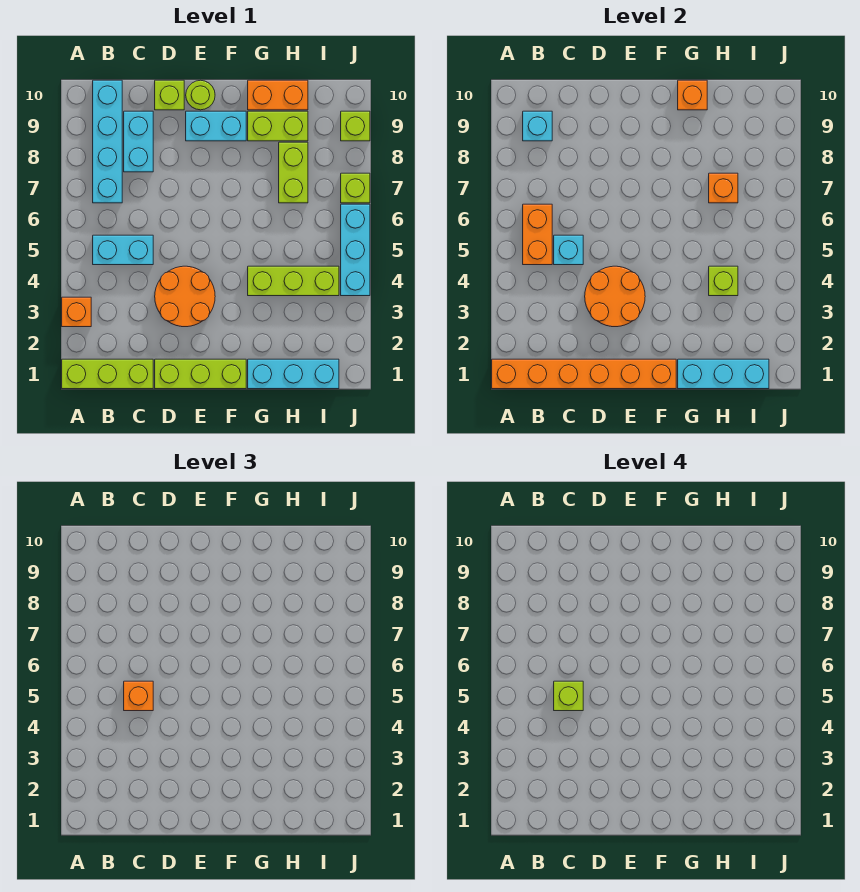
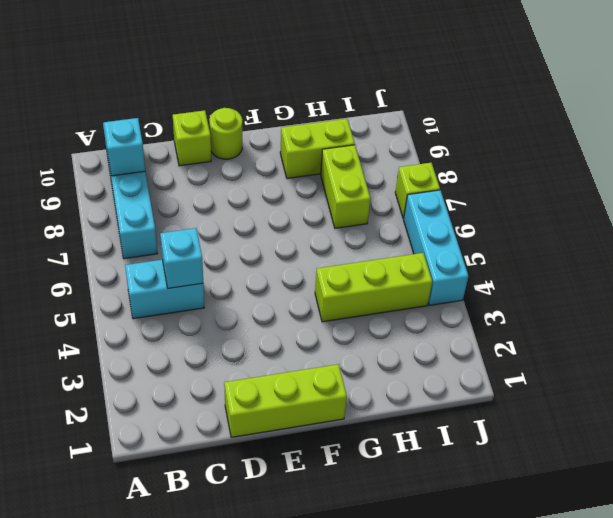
none -> lime brick A1:C1 level 1
none -> orange brick A3 level 1
none -> cyan brick C8:C9 level 1

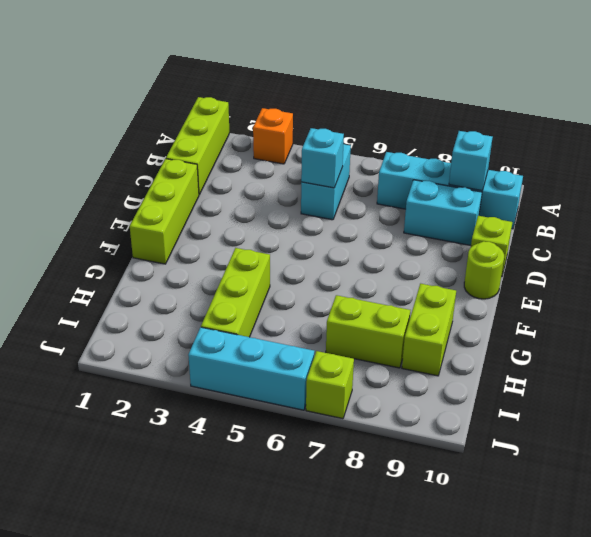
none -> orange round brick D3:E4 level 1
none -> cyan brick E9:F9 level 1
none -> cyan brick G1:I1 level 1

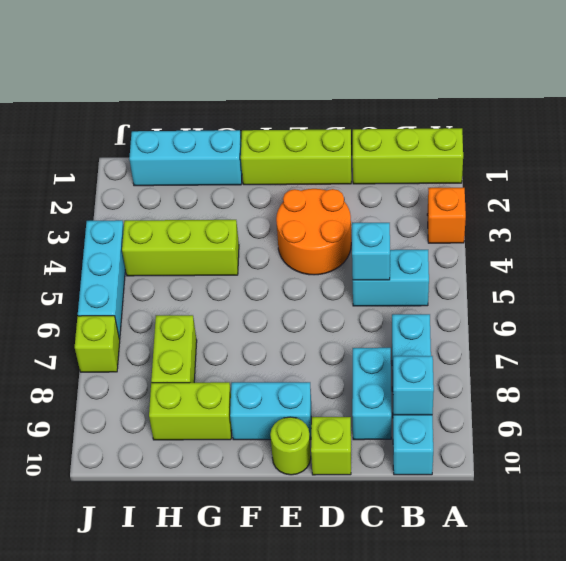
none -> orange brick G10:H10 level 1
none -> lime brick J9 level 1
none -> orange brick A1:F1 level 2

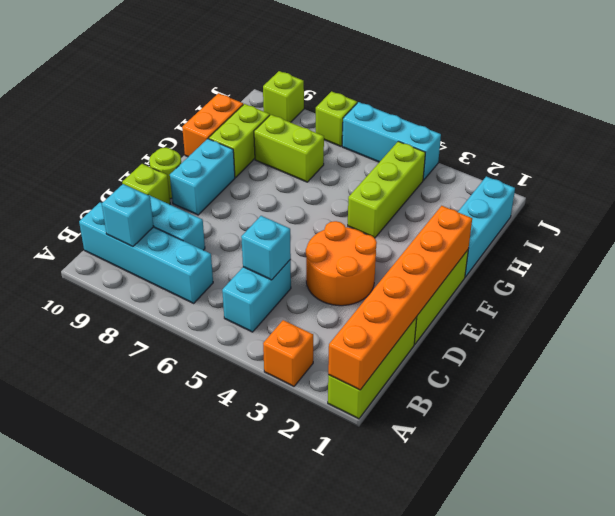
none -> orange brick B5:B6 level 2
none -> orange round brick D3:E4 level 2
none -> cyan brick G1:I1 level 2

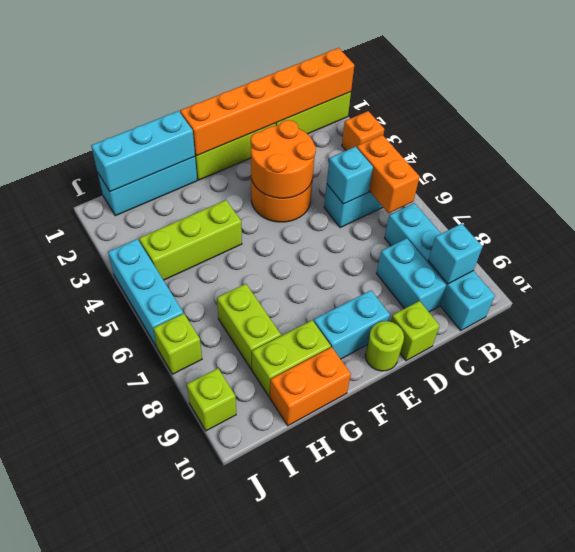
none -> orange brick G10 level 2
none -> lime brick H4 level 2
none -> orange brick H7 level 2

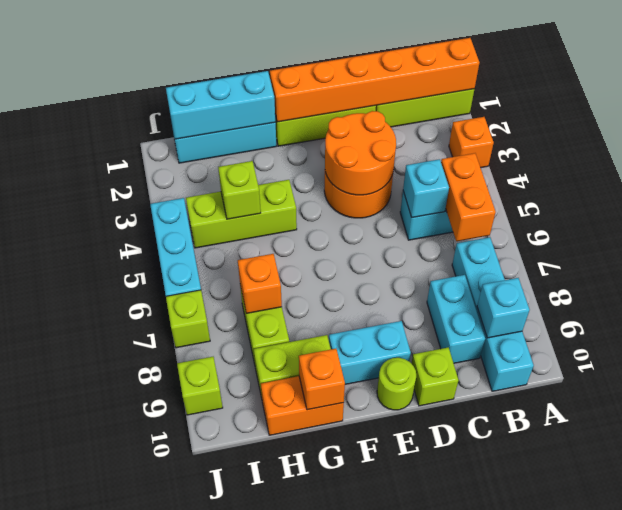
none -> orange brick C5 level 3
none -> lime brick C5 level 4

